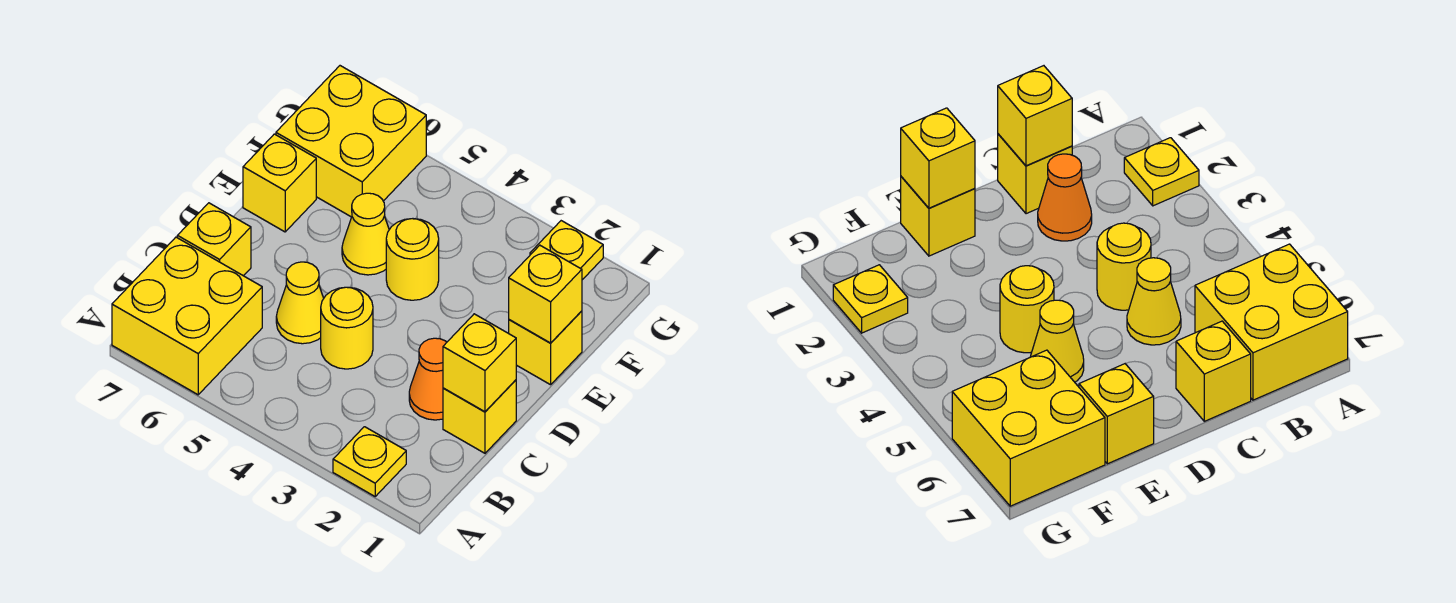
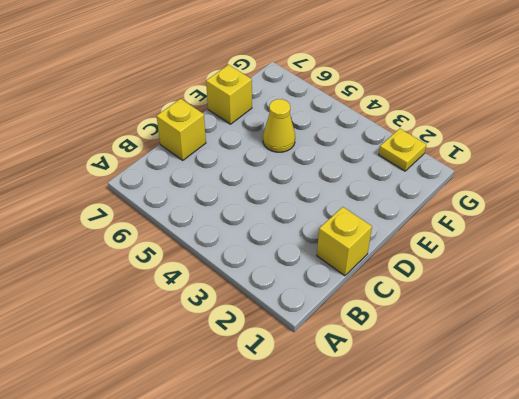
none -> yellow plate A2 level 1
none -> yellow brick A6:B7 level 1
none -> orange cone C2 level 1

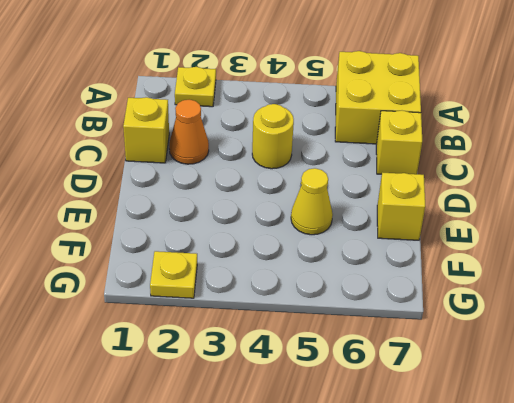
none -> yellow cone C5 level 1
none -> yellow brick E1 level 1
none -> yellow round brick E4 level 1

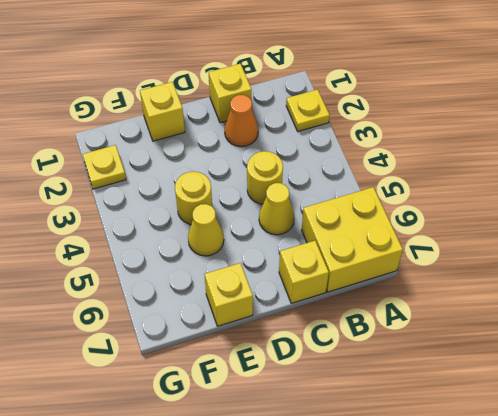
none -> yellow brick F6:G7 level 1
none -> yellow brick C1 level 2
none -> yellow brick E1 level 2

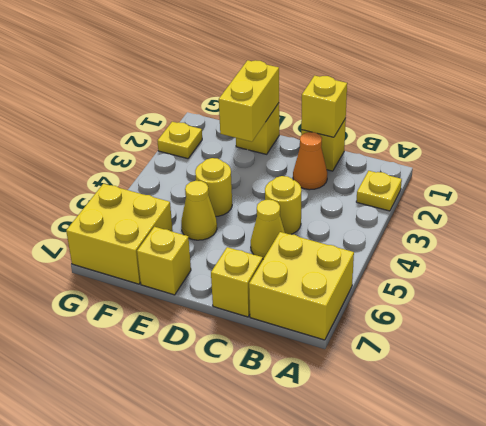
yellow brick E1:E2 level 2 -> yellow brick E1 level 2

